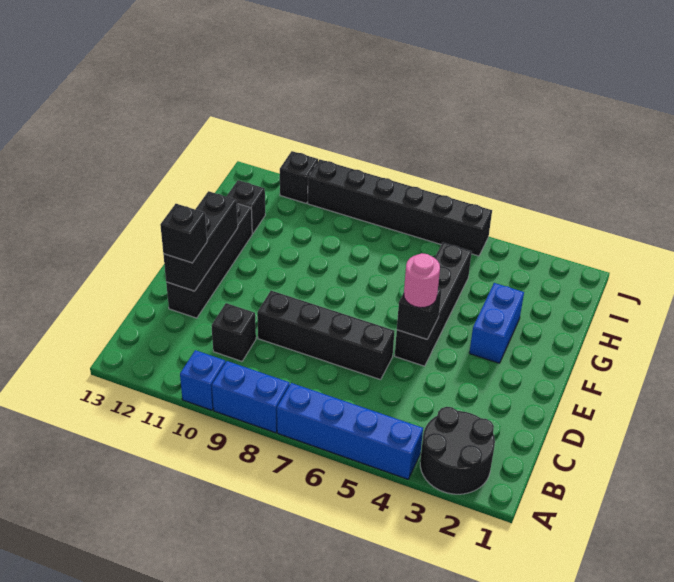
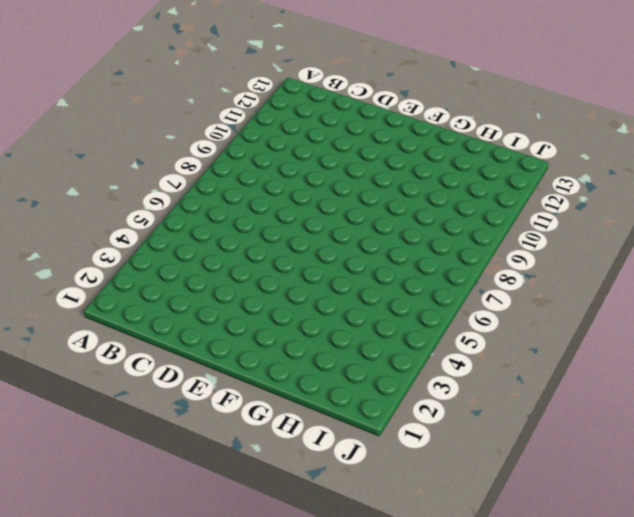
none -> black round brick A2:B3 level 1
none -> blue brick A4:A7 level 1
none -> blue brick A8:A9 level 1

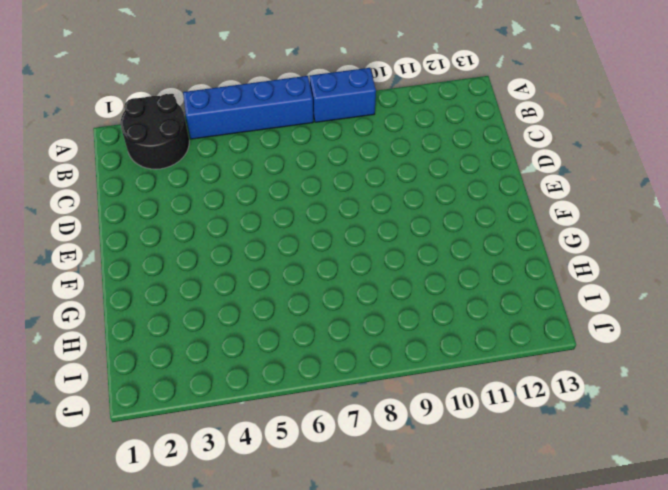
none -> blue brick A10 level 1
none -> black brick C10 level 1
none -> black brick D6:D9 level 1

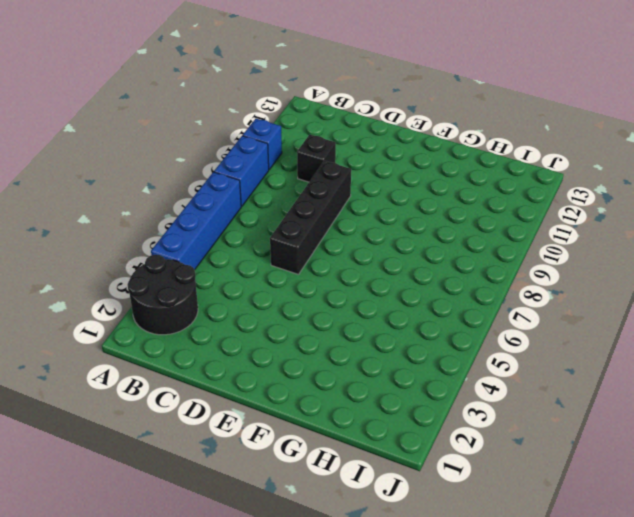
none -> black brick D12:G12 level 1
none -> black brick E5:H5 level 1
none -> blue brick F3:G3 level 1

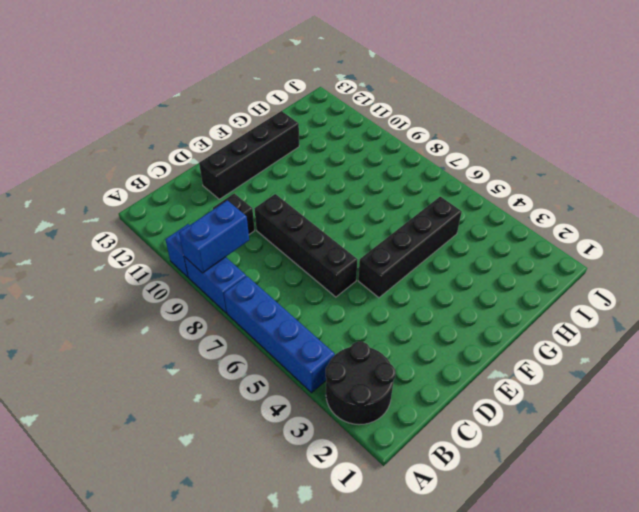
blue brick A9:B9 level 2 -> blue brick F3:G3 level 1
none -> black brick H12 level 1
none -> black brick J5:J10 level 1
none -> black brick J11 level 1

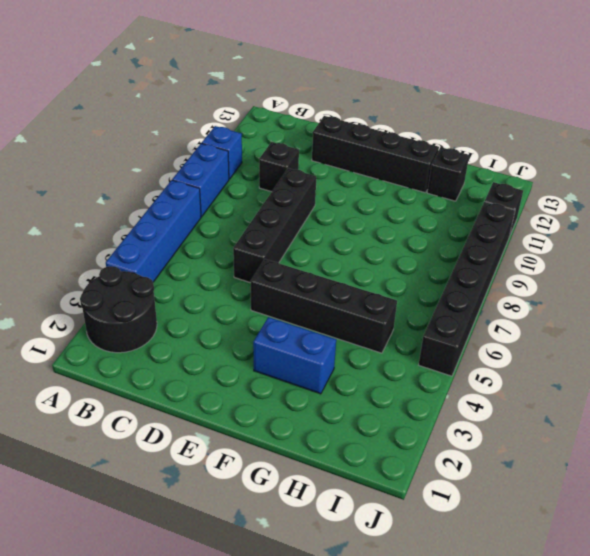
none -> black brick D12:F12 level 2
none -> black brick E5 level 2
none -> black brick D12 level 3

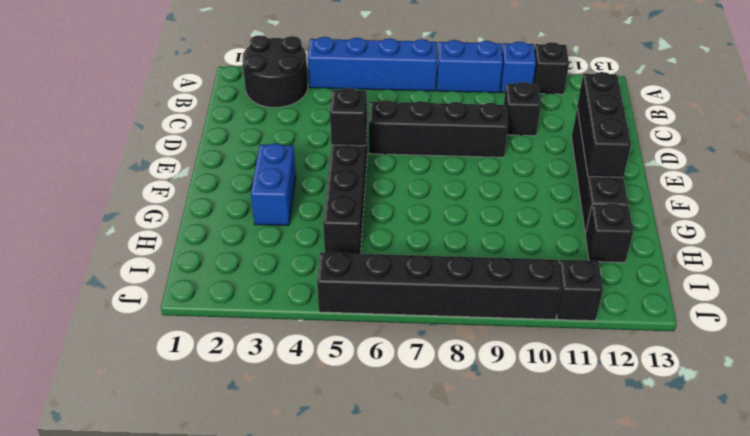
black brick A11 level 1 -> black brick D12 level 3
none -> pink round brick E5 level 3

